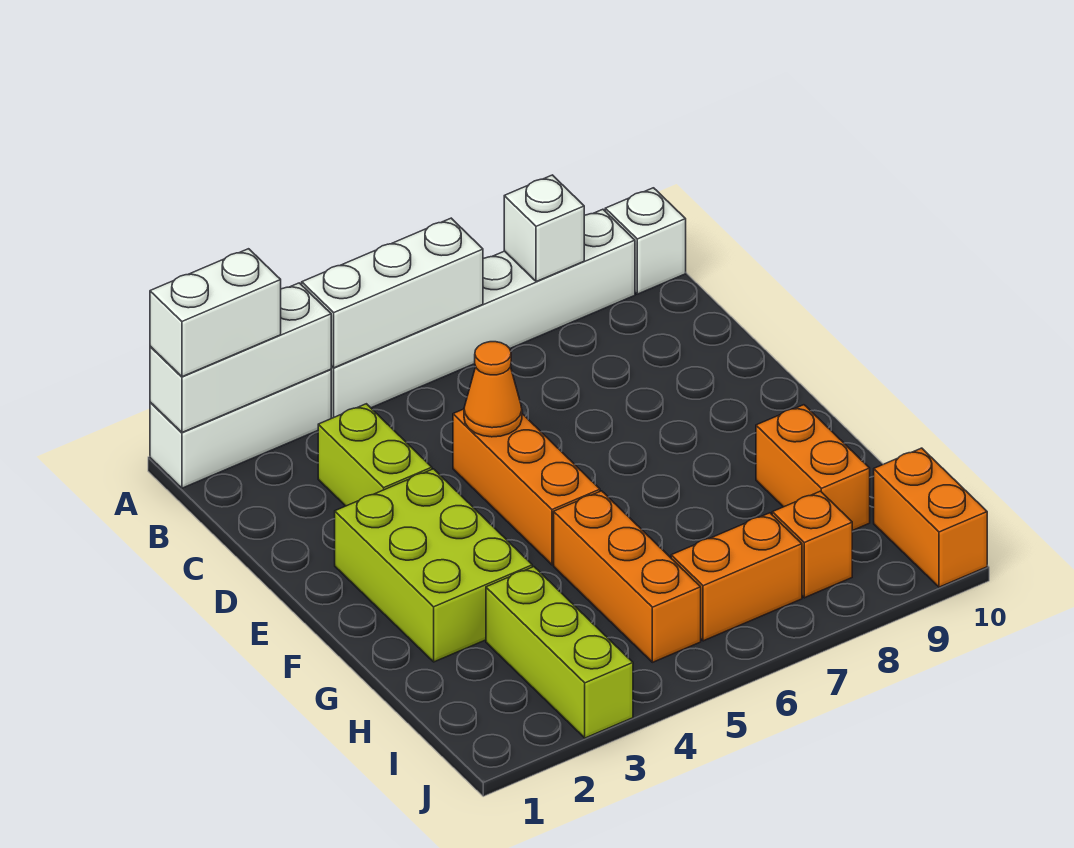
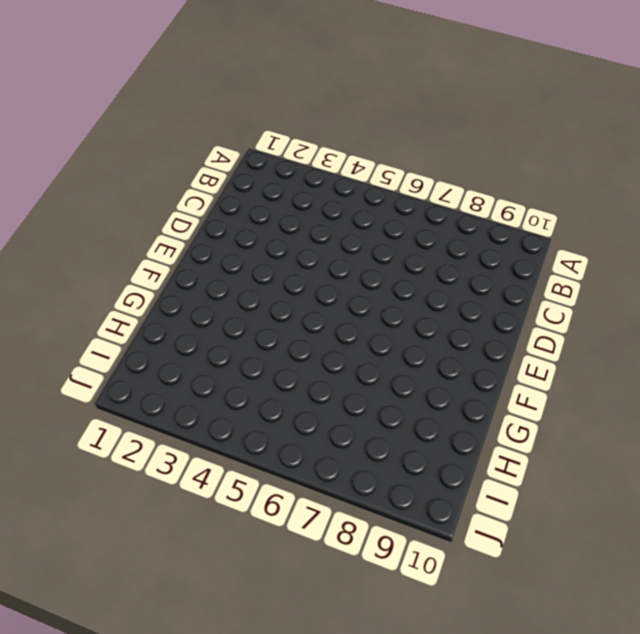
none -> white brick A1:A3 level 1
none -> white brick A4:A9 level 1
none -> white brick A10 level 1

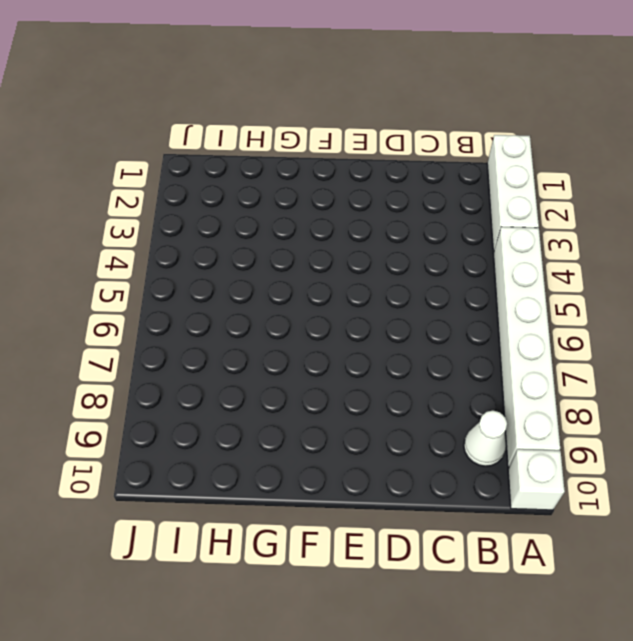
white cone B9 level 1 -> none
none -> lime brick C3:D3 level 1
none -> orange brick D5:F5 level 1
none -> lime brick E2:G3 level 1

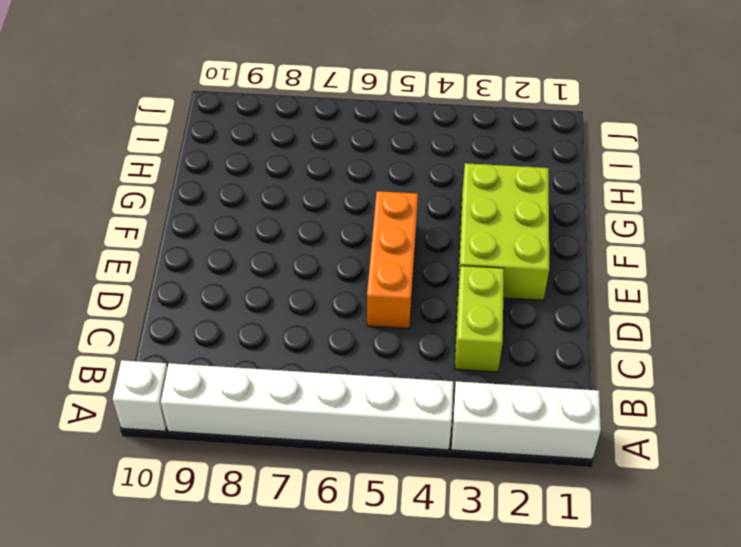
none -> orange brick G5:I5 level 1
none -> orange brick G9:H9 level 1
none -> lime brick H3:J3 level 1

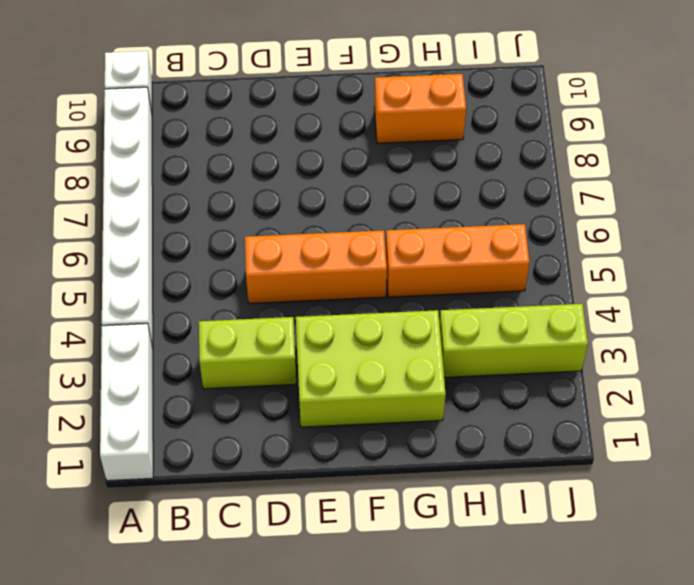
none -> orange brick I6:I7 level 1
none -> orange brick I8 level 1
none -> orange brick I10:J10 level 1

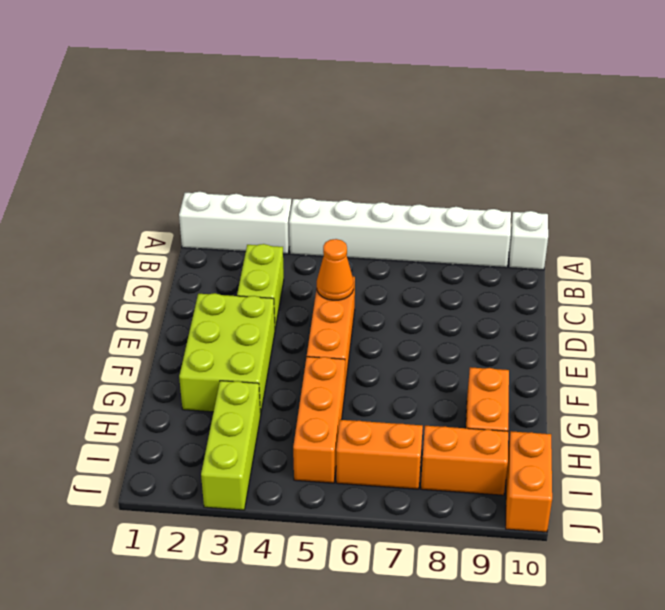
orange brick I8:I9 level 1 -> orange brick I8 level 1
none -> white brick A1:A3 level 2
none -> white brick A4:A6 level 2
none -> white brick A8 level 2

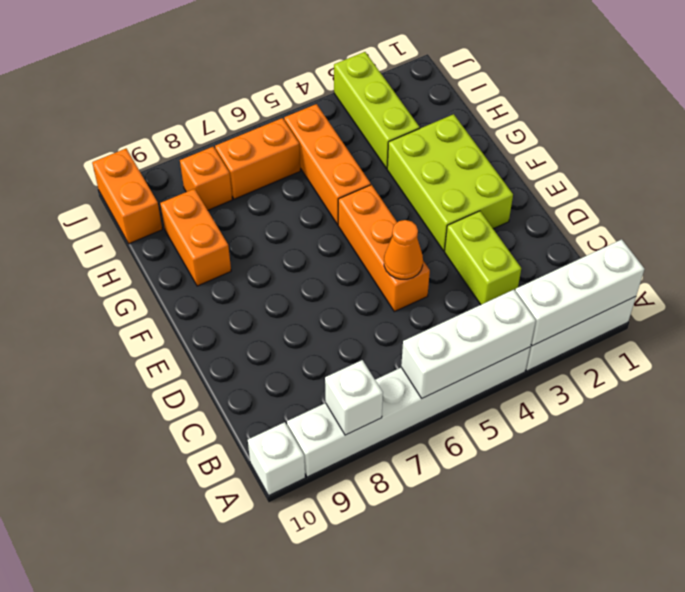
none -> white brick A1:A2 level 3

